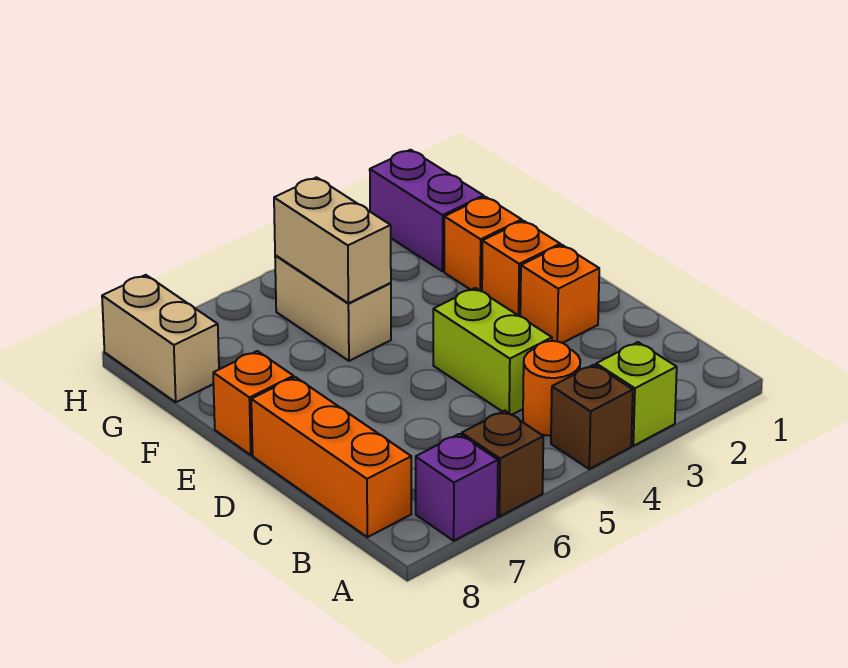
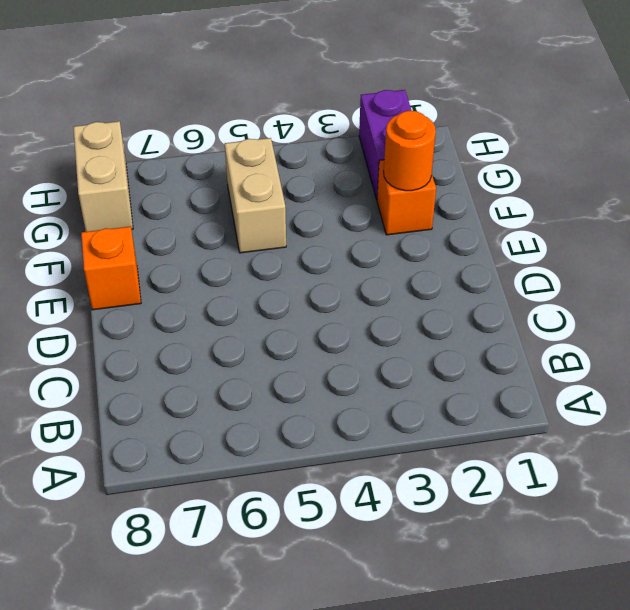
orange round brick F2 level 2 -> orange round brick B4 level 1
none -> lime brick A3 level 1
none -> brown brick A4 level 1
none -> brown brick A6 level 1

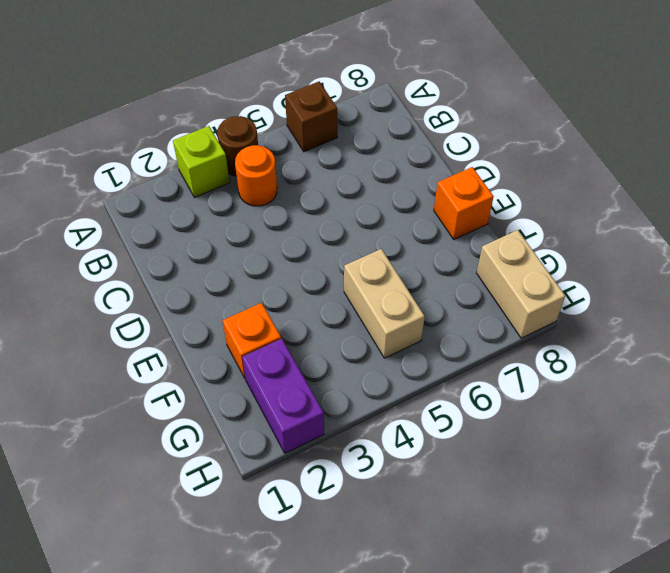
brown round brick A4 level 1 -> brown brick A4 level 1
none -> purple brick A7 level 1
none -> orange brick B8:D8 level 1
none -> lime brick C4:D4 level 1

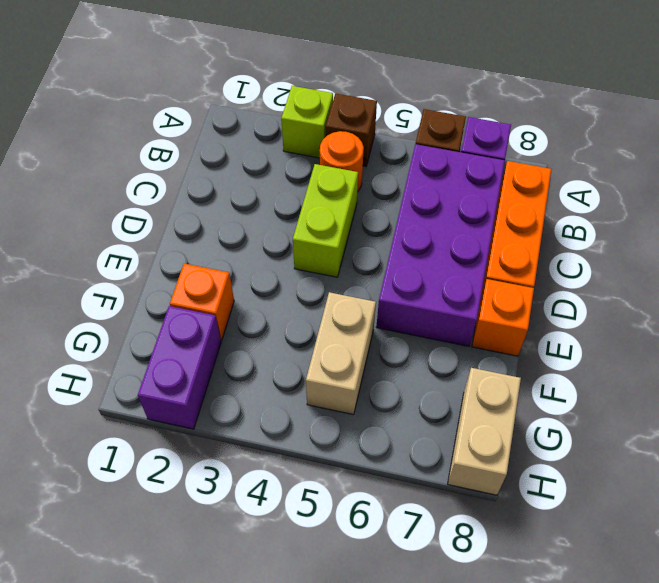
purple brick B6:E7 level 1 -> none
none -> orange brick D2 level 1
none -> orange brick E2 level 1
none -> tan brick F5:G5 level 2

